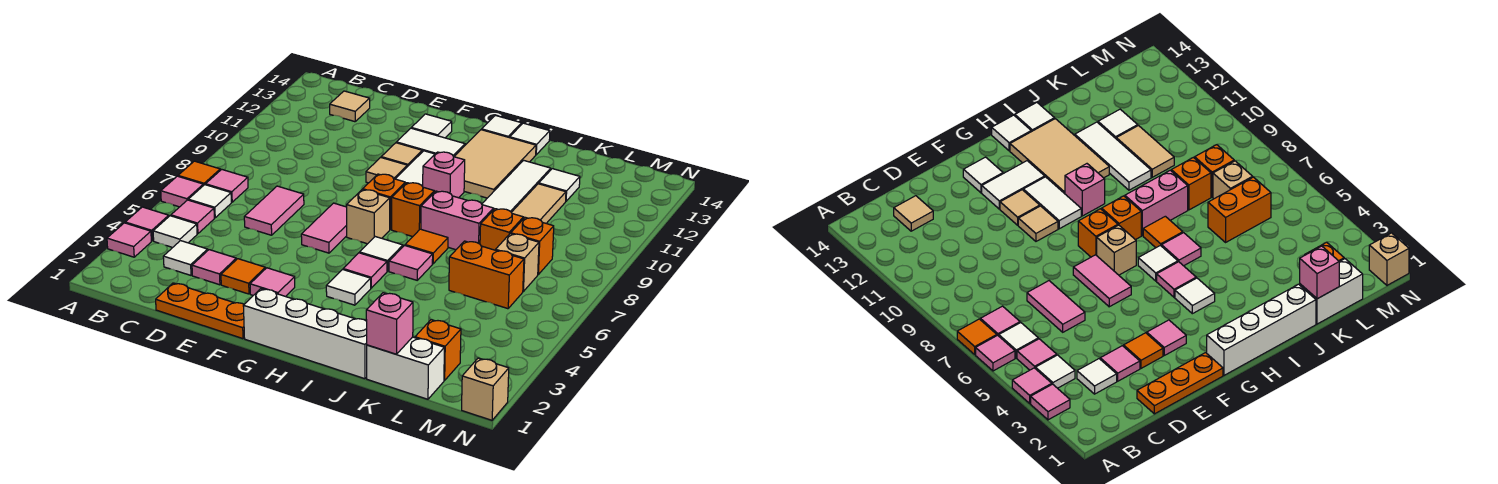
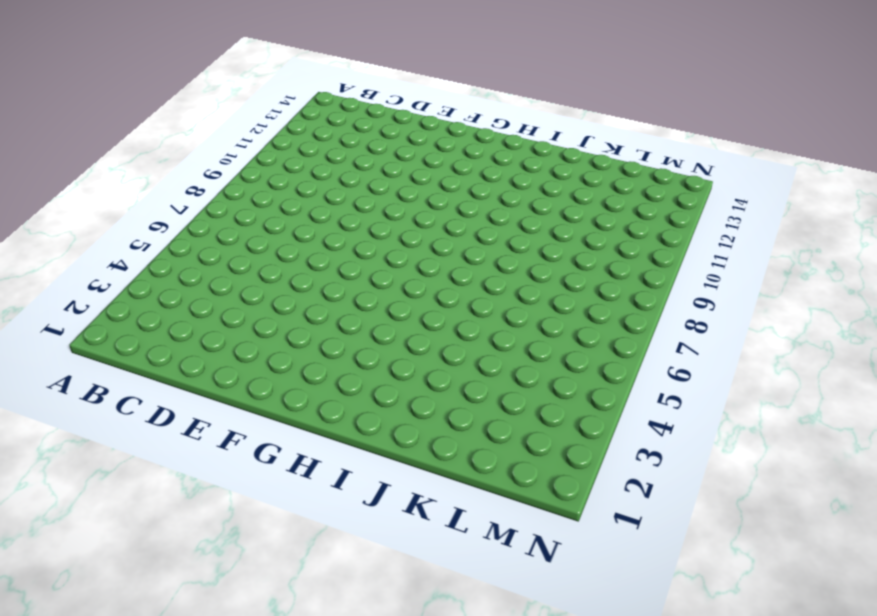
none -> pink tile A3 level 1
none -> pink tile A4 level 1
none -> pink tile A6 level 1
none -> orange tile A7 level 1

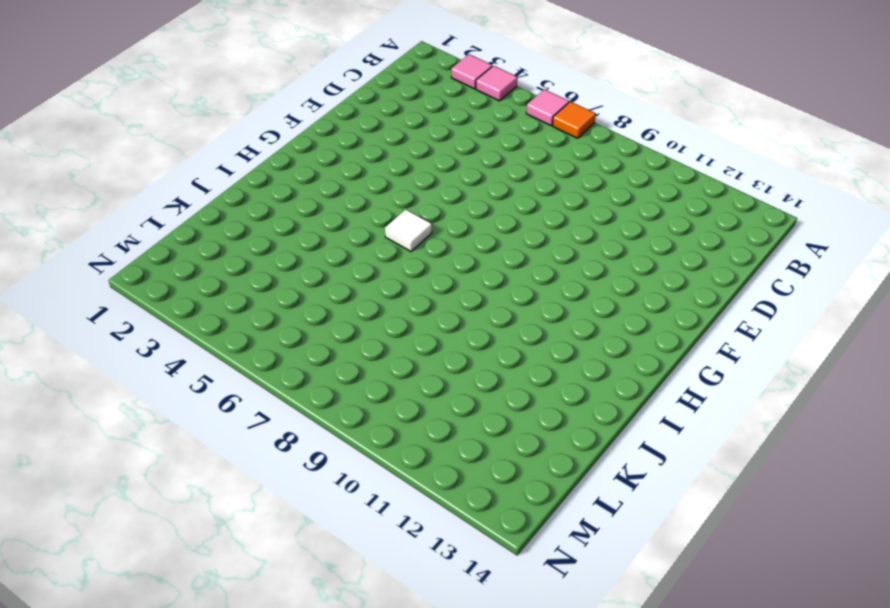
none -> white tile B4 level 1
none -> pink tile B5 level 1
none -> white tile B6 level 1
none -> pink tile B7 level 1

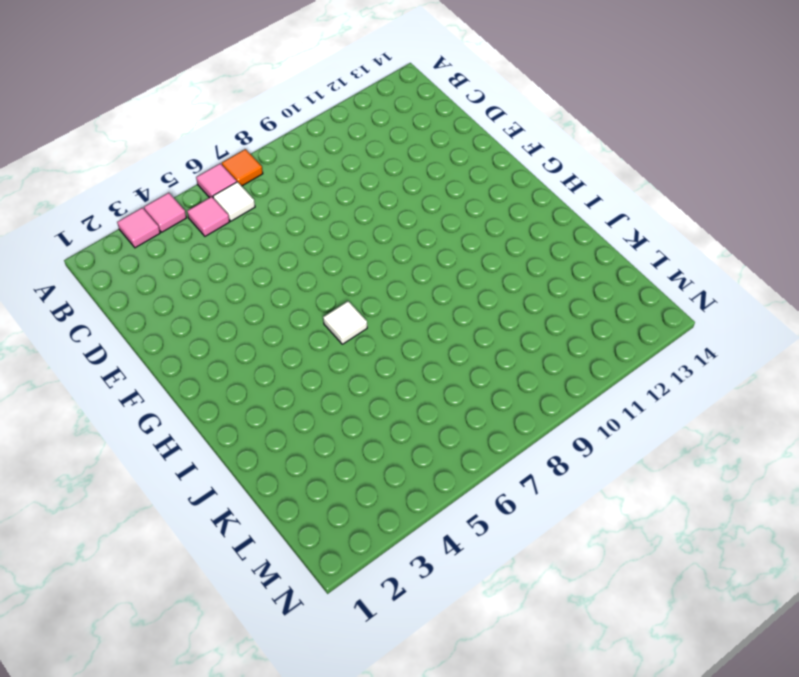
none -> white tile B4 level 1
none -> pink tile B7 level 1
none -> white tile C3 level 1
none -> tan tile C13 level 1

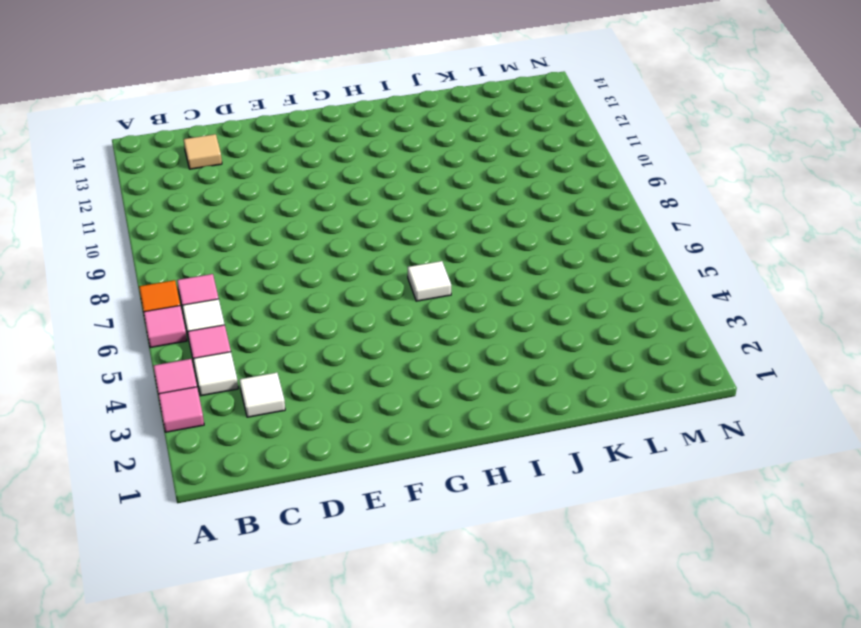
none -> orange plate D1:F1 level 1
none -> pink tile D3 level 1
none -> pink tile D6:D7 level 1
none -> orange tile E3 level 1

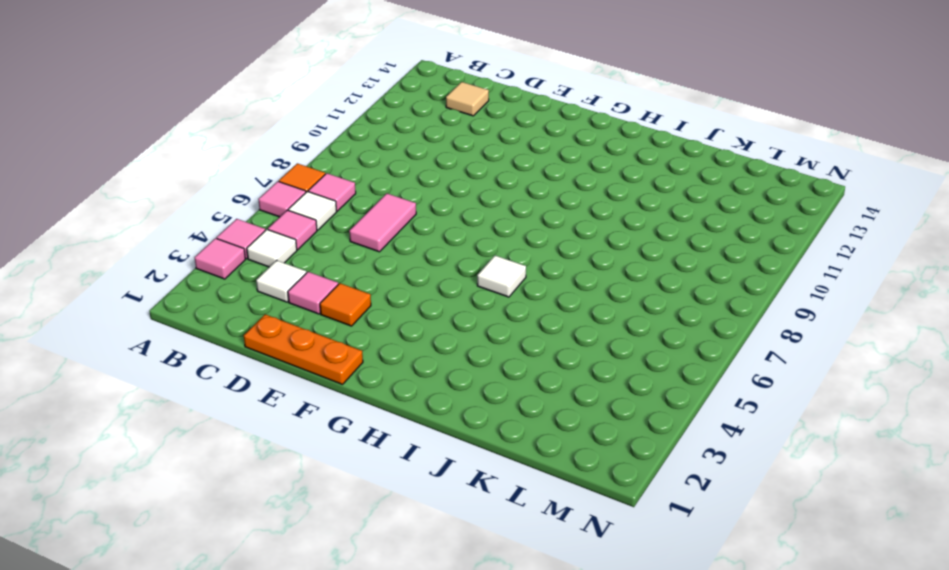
none -> pink tile F3 level 1
none -> pink tile F6:F7 level 1
none -> tan tile F10 level 1
none -> tan tile F11 level 1

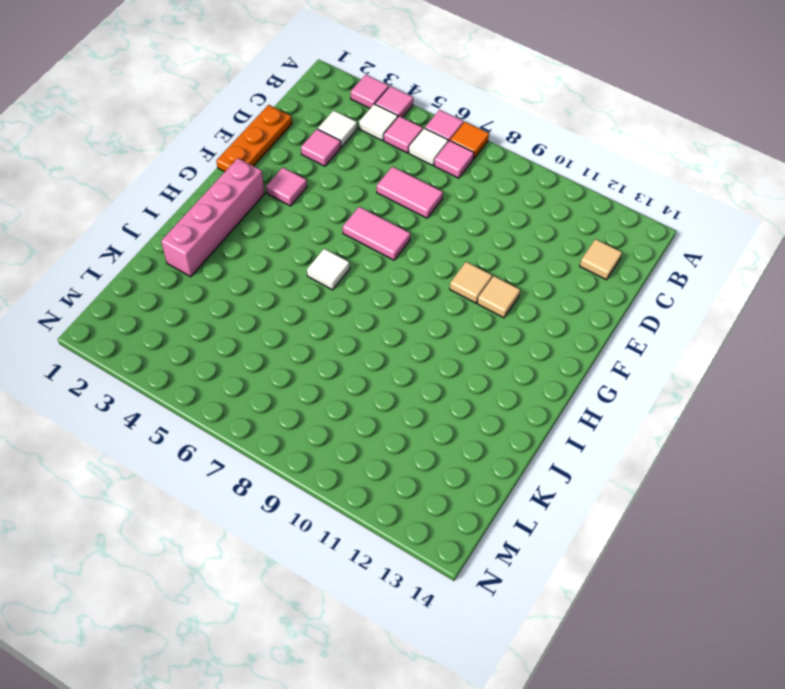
pink brick G2:J2 level 1 -> none
none -> orange tile E3 level 1
none -> white tile F12:G12 level 1
none -> white tile F13 level 1
none -> white brick G1:J1 level 1

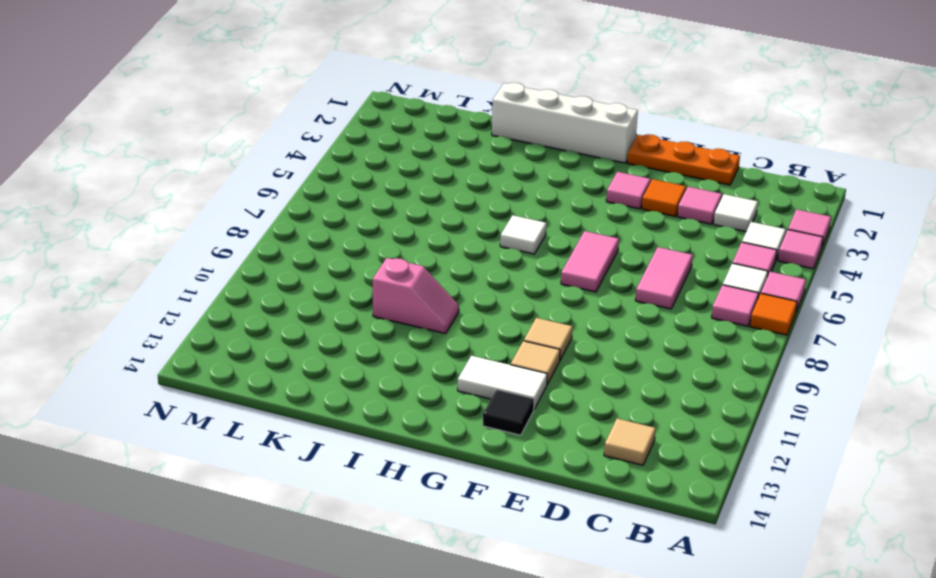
black tile F13 level 1 -> white tile F13 level 1
pink slope I10:J10 level 1 top J -> white tile J10:J12 level 1
none -> tan brick G7 level 1
none -> orange brick G8 level 1
none -> white tile G10:G11 level 1
none -> white tile H4 level 1

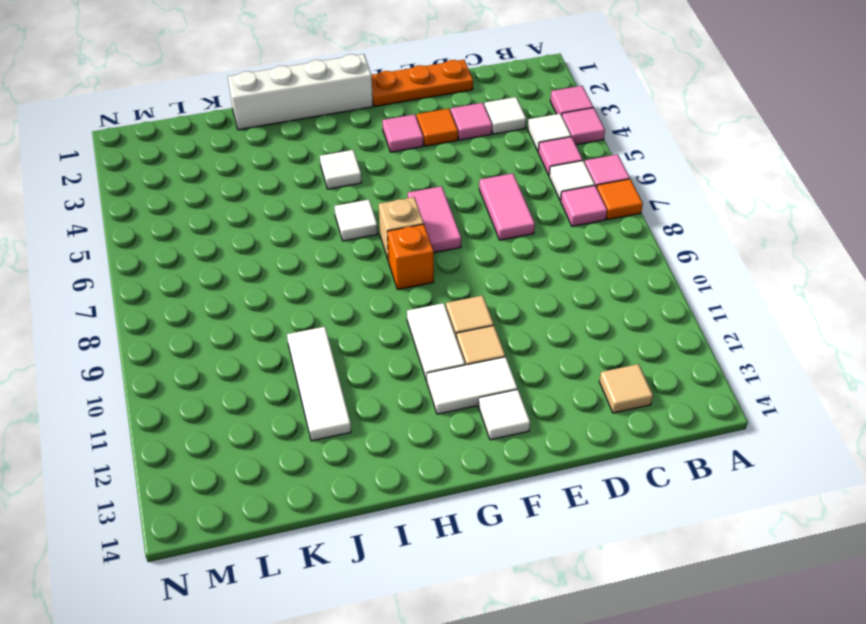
none -> pink tile H5 level 1
none -> orange brick H8 level 1
none -> pink brick H10 level 1
none -> tan tile H11:I13 level 1

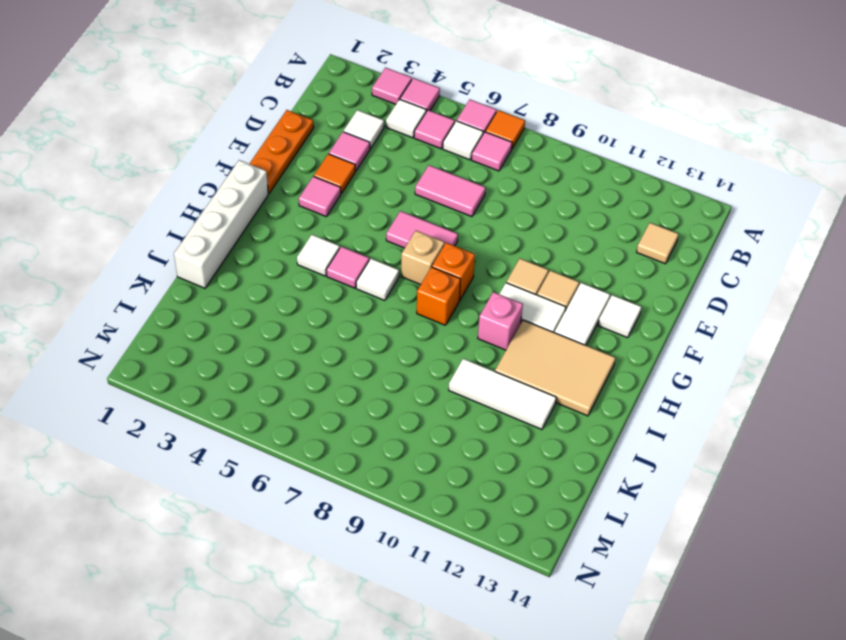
none -> white tile H14 level 1
none -> pink tile I6 level 1
none -> orange tile I7 level 1
none -> pink brick I8:J8 level 1

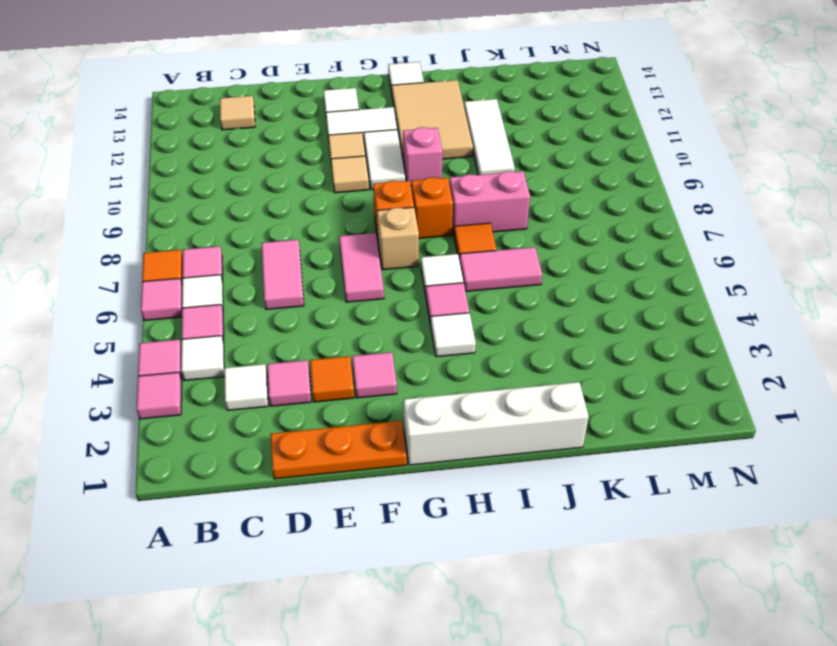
pink tile I6:J6 level 1 -> pink tile I6 level 1
none -> white tile I14 level 1
none -> white brick K1:L1 level 1
none -> orange brick K6:L6 level 1
none -> orange brick K8 level 1

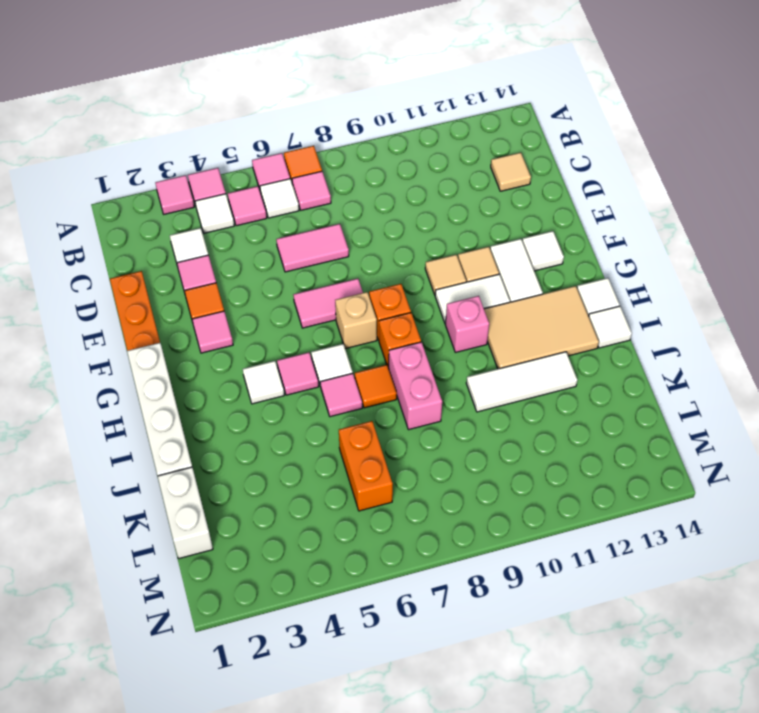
none -> orange brick K8 level 1
none -> tan tile K10:K11 level 1
none -> white tile K12 level 1
none -> orange brick L2 level 1

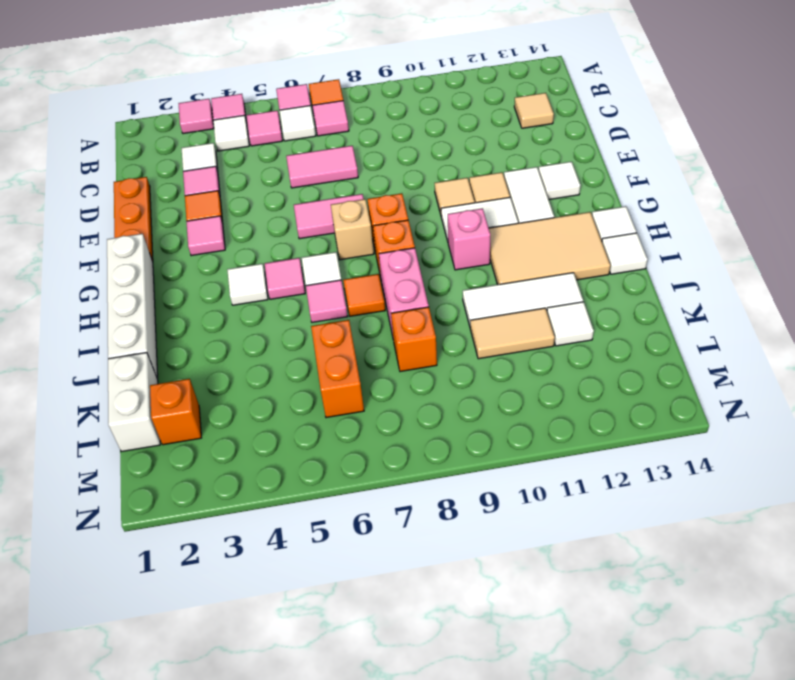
none -> tan brick L7 level 1
none -> orange brick L8 level 1
none -> tan brick N1 level 1
none -> pink brick K1 level 2

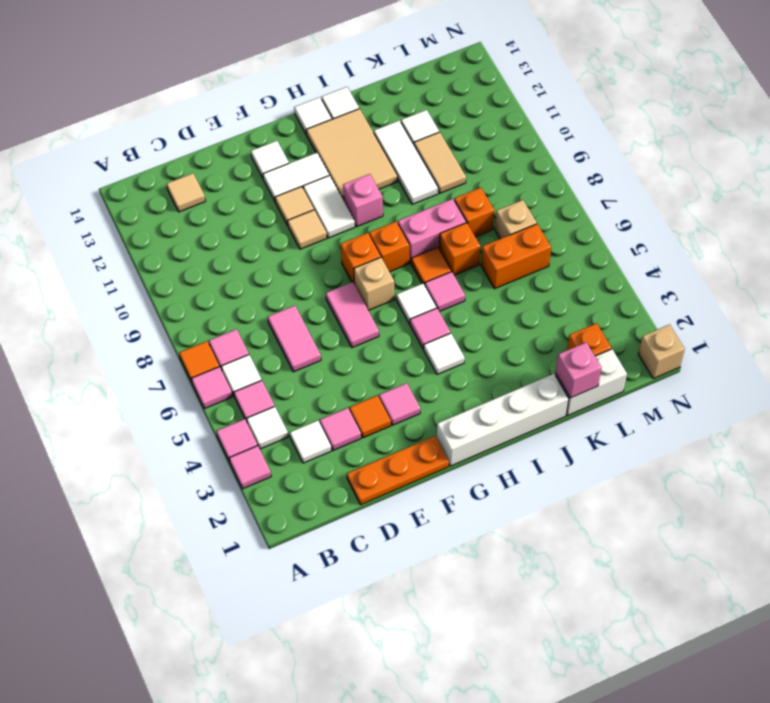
orange brick J7 level 1 -> orange brick L8 level 1

